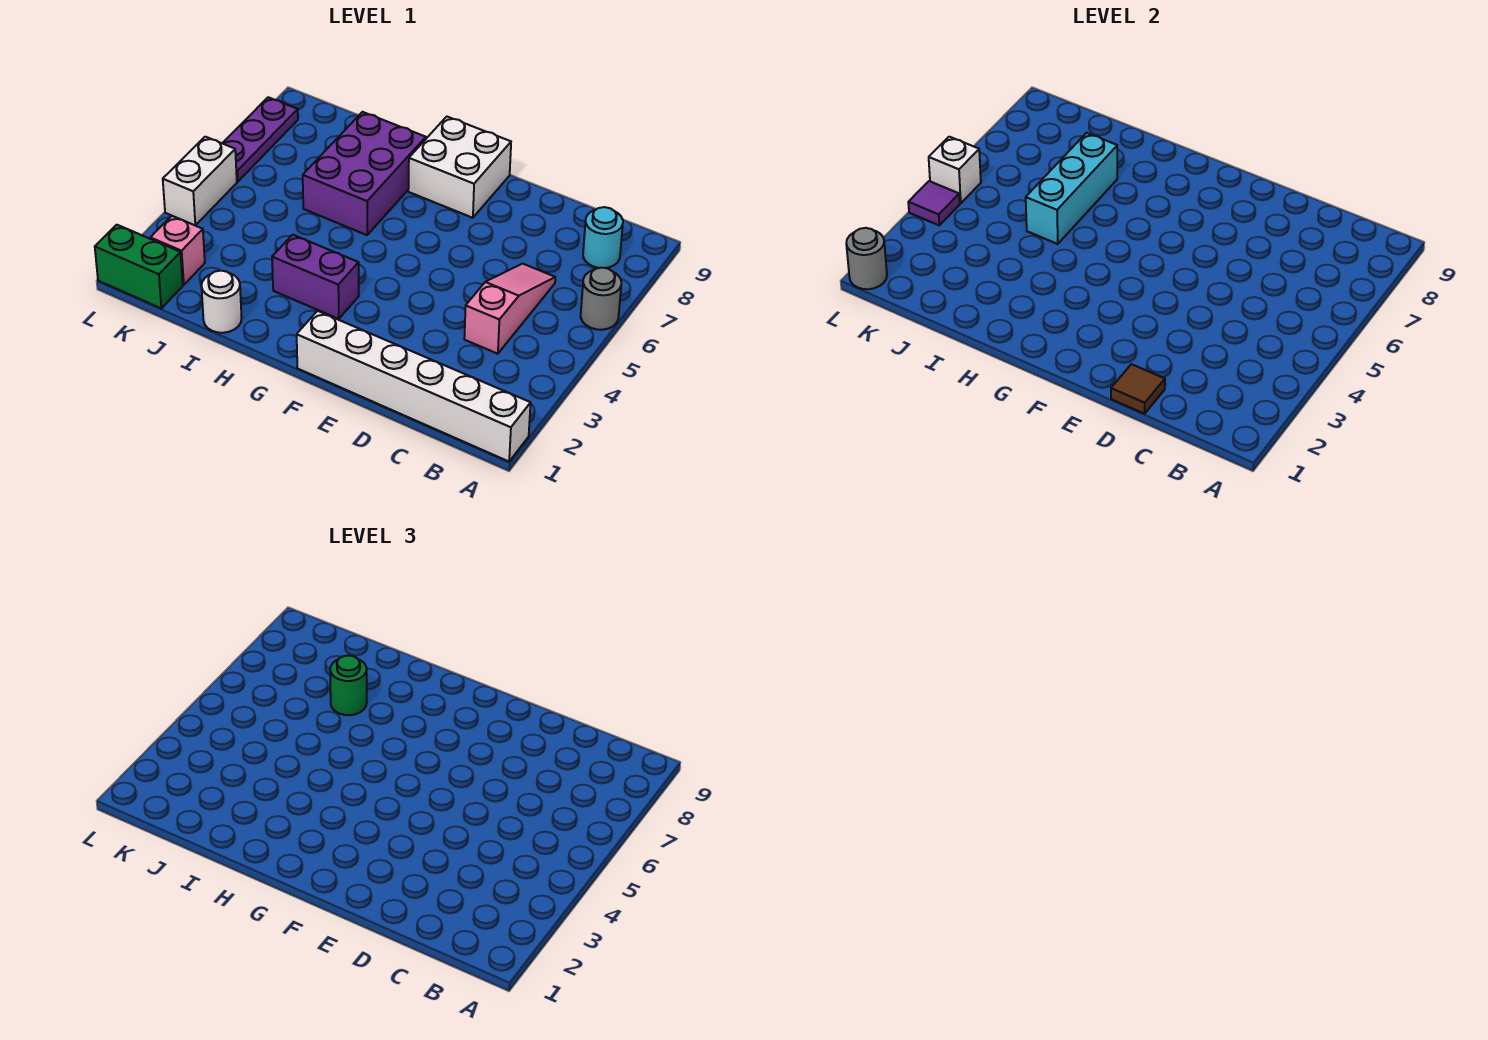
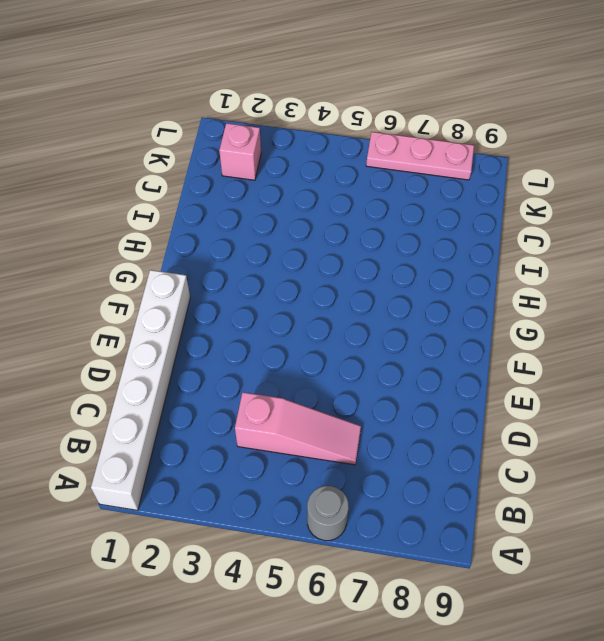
pink plate L6:L8 level 1 -> purple plate L6:L8 level 1
none -> cyan round brick B8 level 1
none -> white brick F8:G9 level 1
none -> purple brick G3:H3 level 1

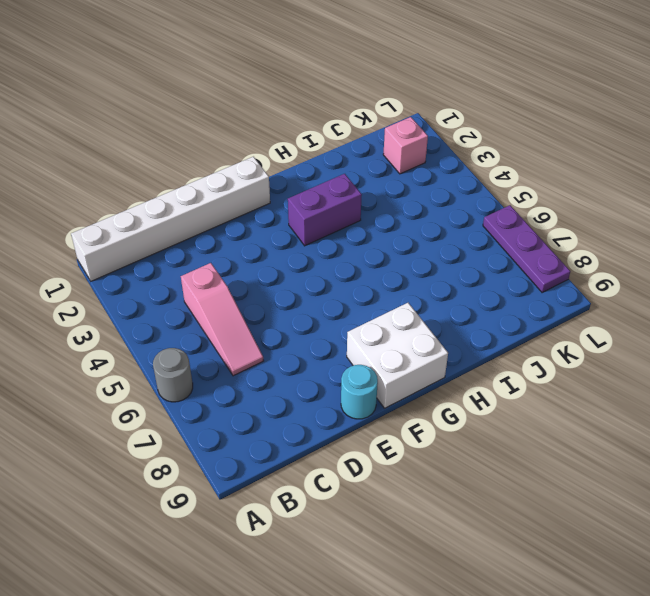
cyan round brick E9 level 1 -> cyan round brick B8 level 1
none -> purple brick H6:I8 level 1
none -> white round brick I1 level 1
none -> green brick K1:L1 level 1

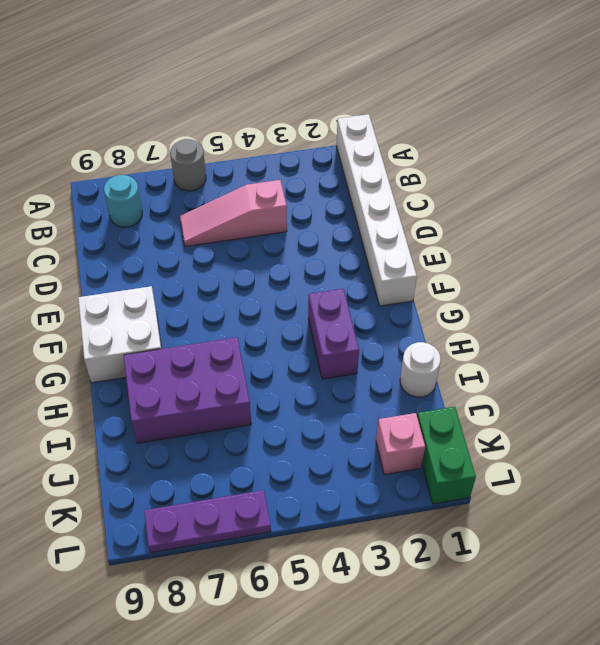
none -> white brick L4:L5 level 1
none -> brown tile D1 level 2
none -> cyan brick I5:I7 level 2

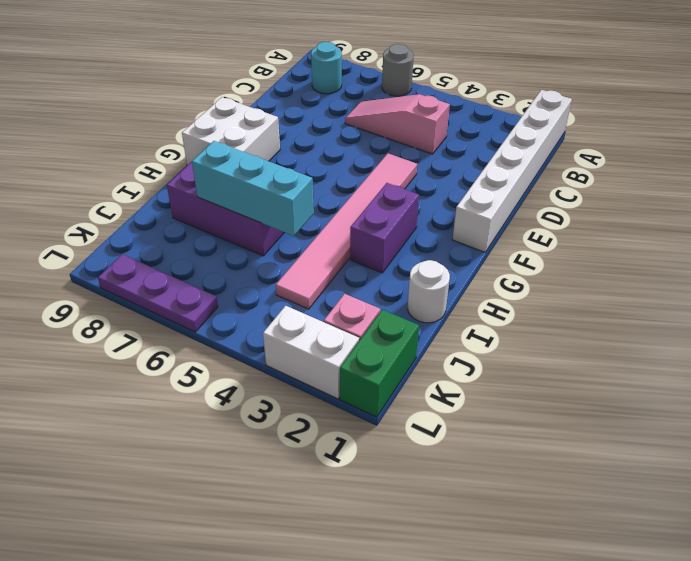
pink tile E4:J4 level 1 -> none
white brick L2:L3 level 1 -> white brick L4:L5 level 1
none -> brown tile D1 level 2
none -> grey round brick L1 level 2
none -> purple tile L4 level 2

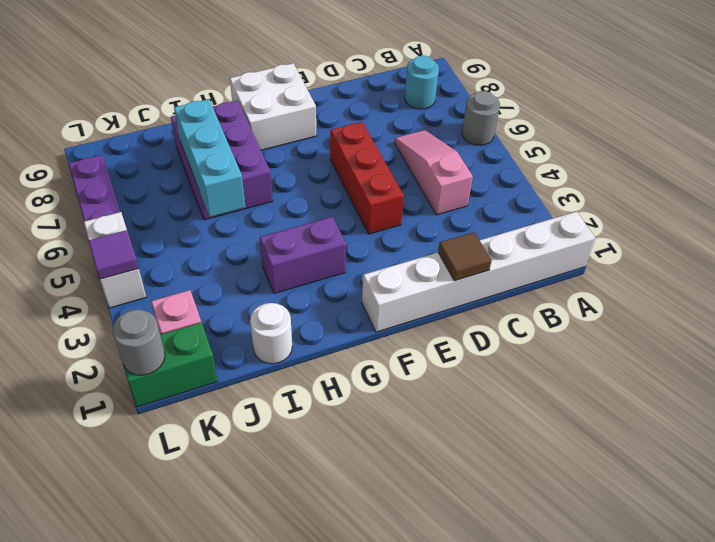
red brick E4:E6 level 1 -> none
none -> white brick L5 level 2
none -> green round brick I7 level 3

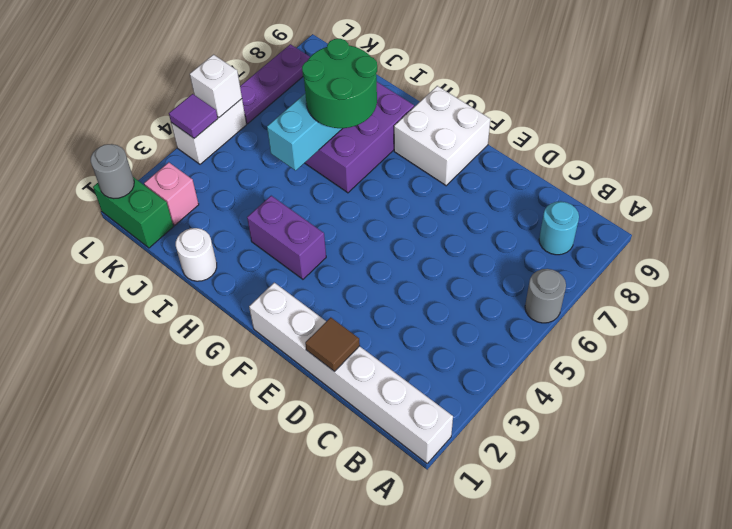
green round brick H6:I7 level 3 -> green round brick I7 level 3
none -> pink slope C4:C6 level 1 top 4

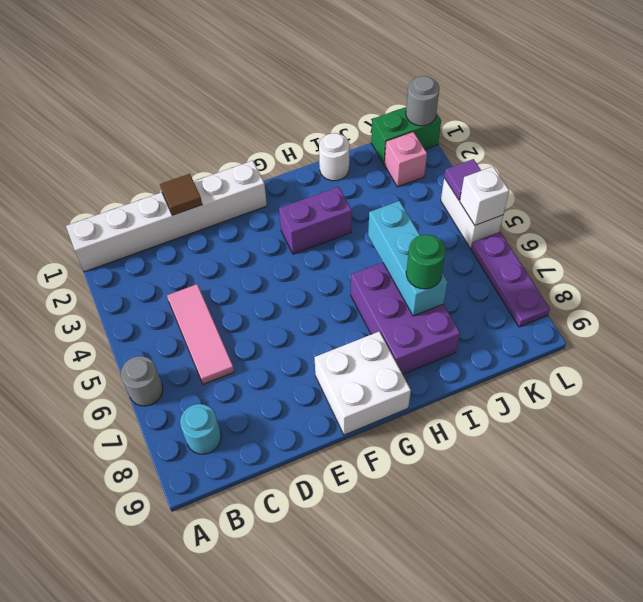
pink tile C4:C6 level 1 -> pink slope C4:C6 level 1 top 4

